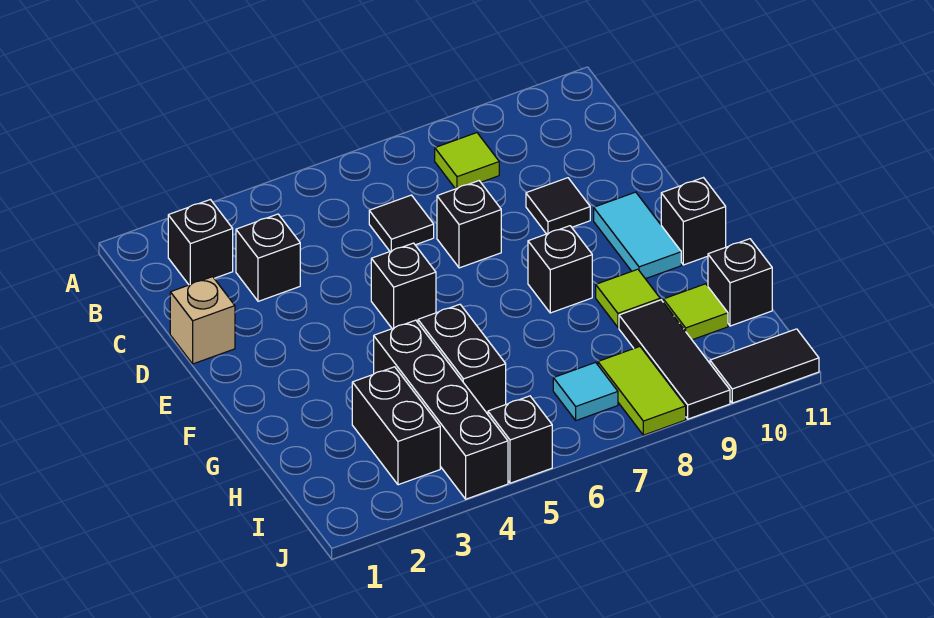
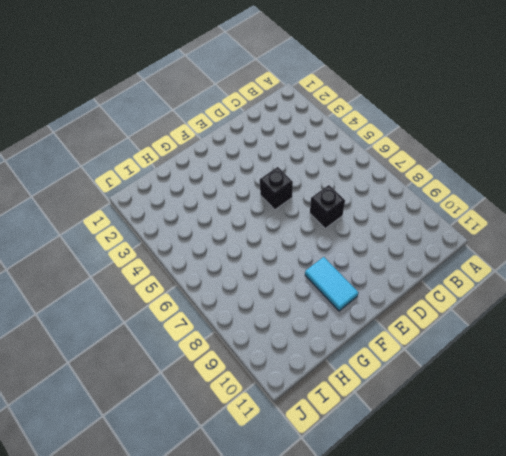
cyan tile F9:F10 level 1 -> cyan tile E10:F10 level 1
none -> black brick B2 level 1
none -> lime tile B8 level 1
none -> black brick C3 level 1

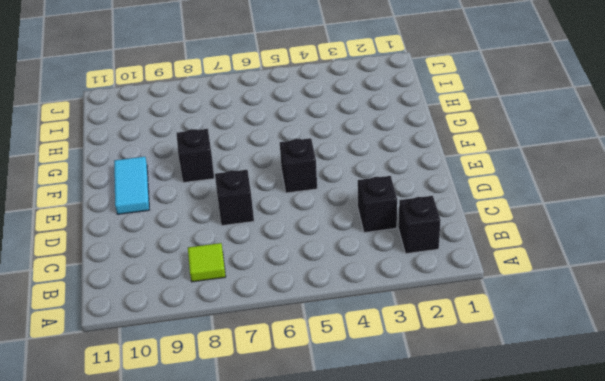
none -> black tile C6 level 1
none -> tan brick D1 level 1
none -> black tile D9 level 1

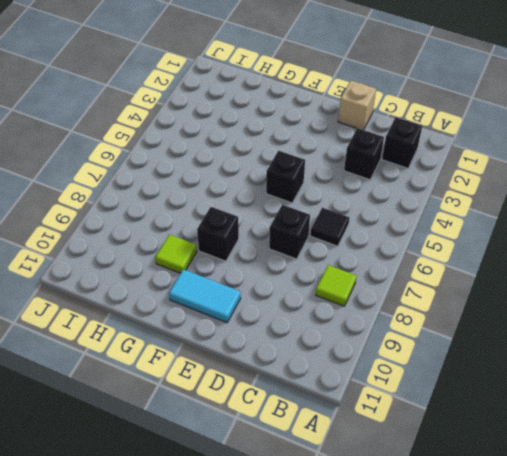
none -> black tile D9 level 1
none -> black brick F11 level 1
none -> black brick G4:J4 level 1

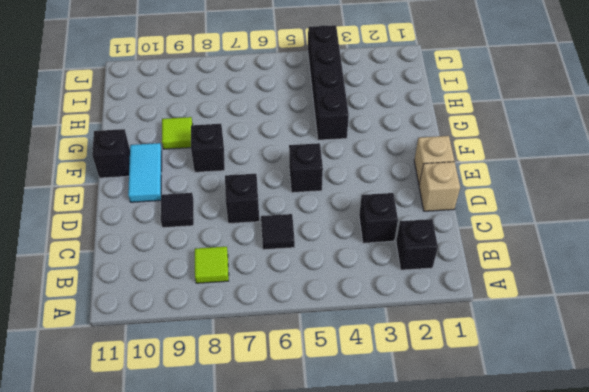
tan brick E1 level 1 -> none
none -> black brick G5:H5 level 1
none -> black brick H3:I3 level 1
none -> black tile H9:J9 level 1

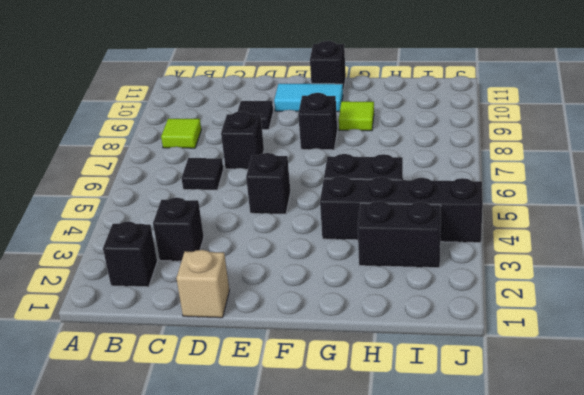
none -> black tile H9:J9 level 1
none -> lime tile H10 level 1
none -> black brick H11 level 1

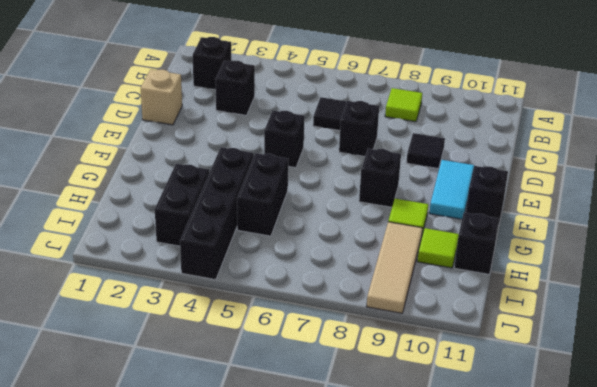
tan tile H9:J9 level 1 -> black tile H9:J9 level 1
none -> cyan tile I7 level 1
none -> lime tile I8:J8 level 1
none -> black brick J5 level 1

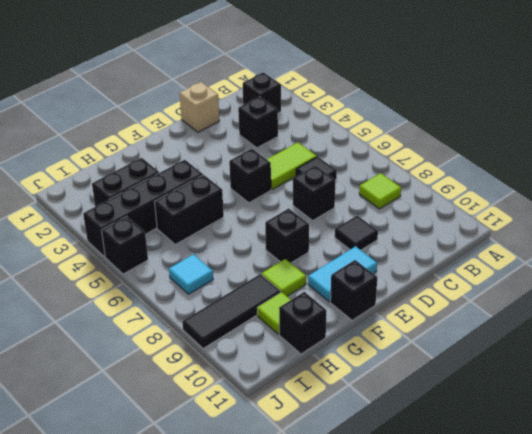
lime tile C5:D5 level 1 -> lime tile I8:J8 level 1
none -> black tile J10:J11 level 1

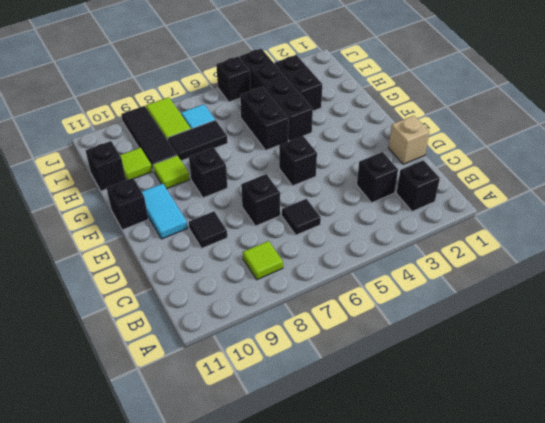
black tile H7:H8 level 1 -> black tile J10:J11 level 1

